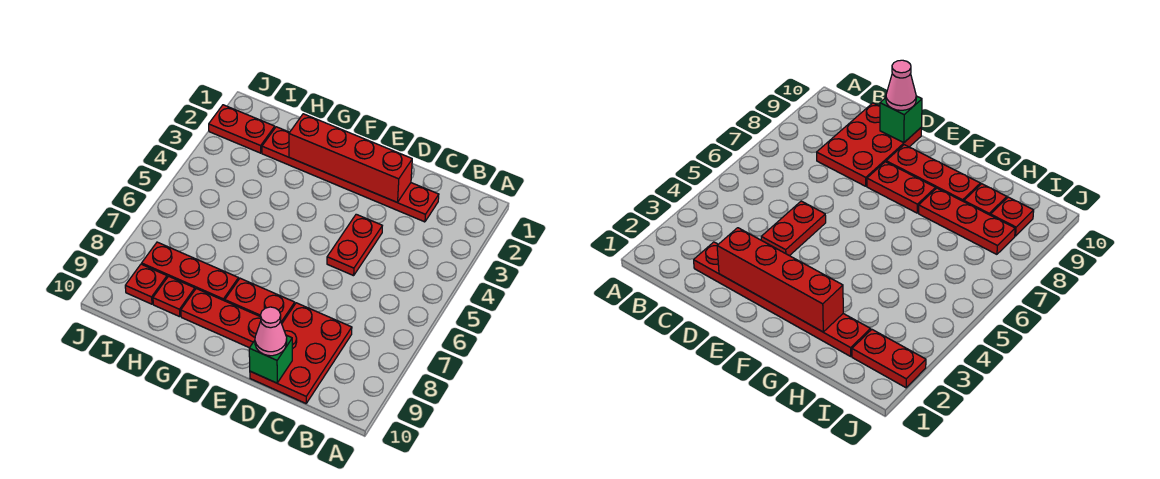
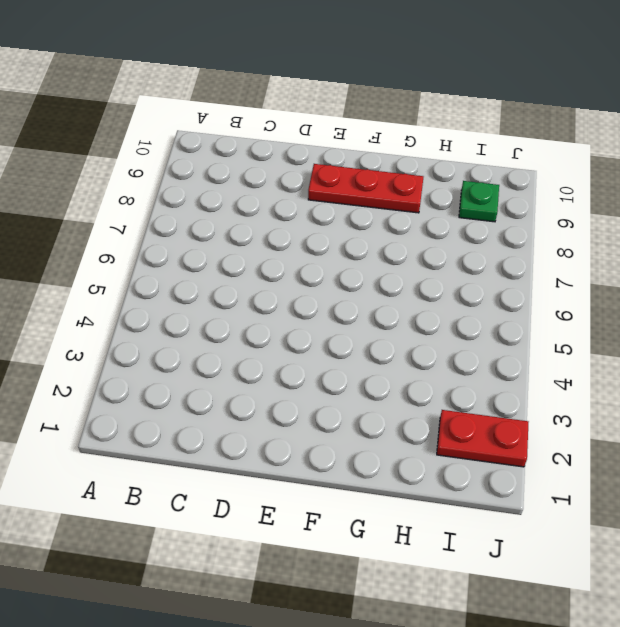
green plate I9 level 1 -> red plate I9 level 1
none -> red plate C2:H2 level 1
none -> red plate C8:D10 level 1
none -> red plate D4:D5 level 1

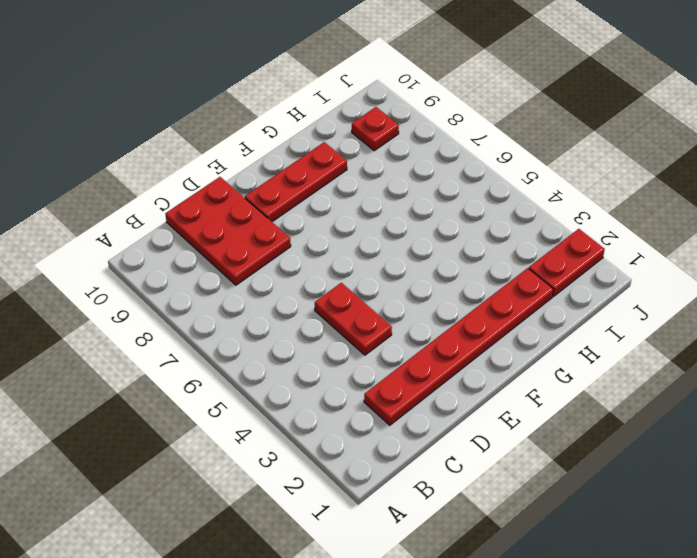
none -> red plate E8:F8 level 1
none -> red plate G8:I8 level 1
none -> red plate H9 level 1

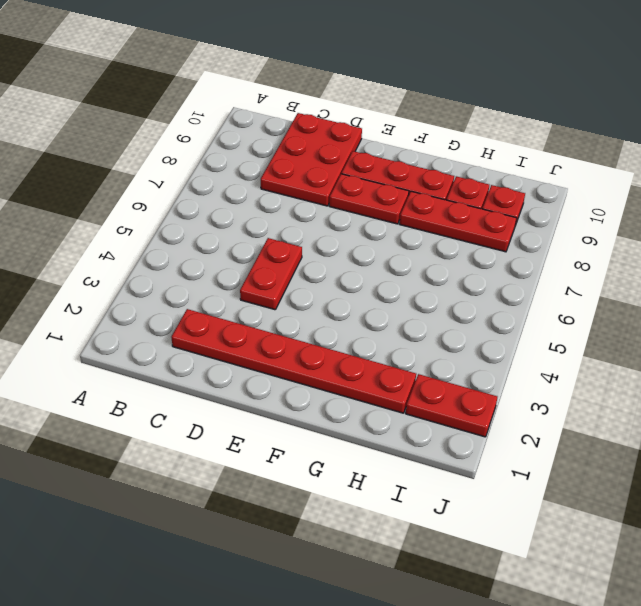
none -> red brick D2:G2 level 2
none -> green brick D10 level 2
none -> pink cone D10 level 3

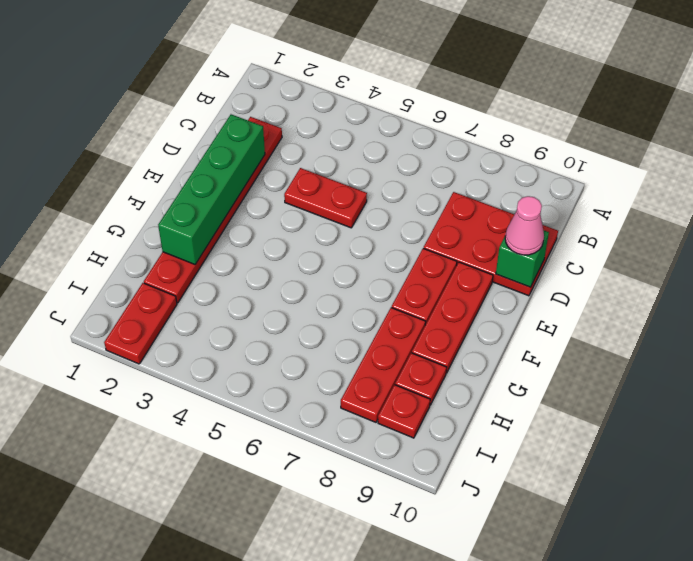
green brick D2:G2 level 2 -> red brick D2:G2 level 2

